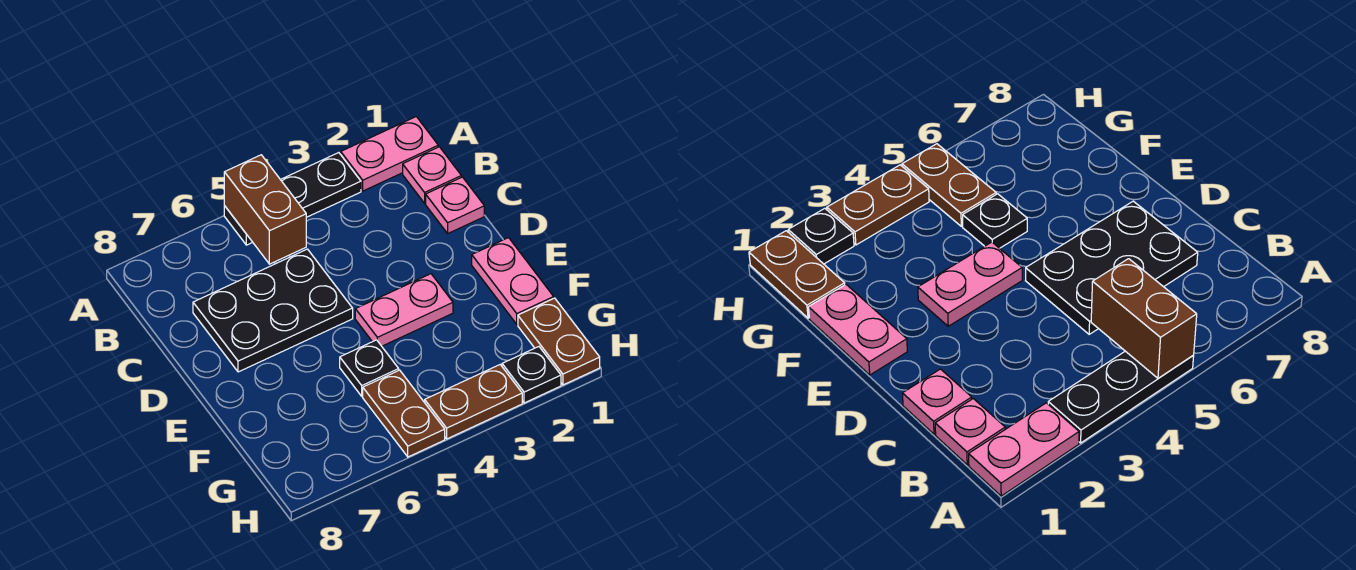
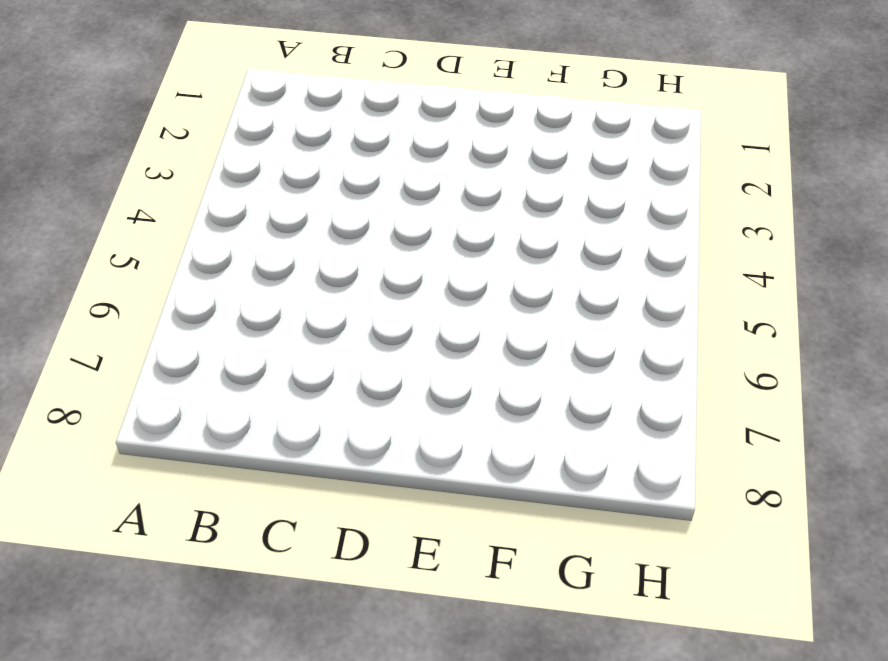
none -> pink plate A1:A2 level 1
none -> black plate A3:A5 level 1
none -> pink plate B1 level 1

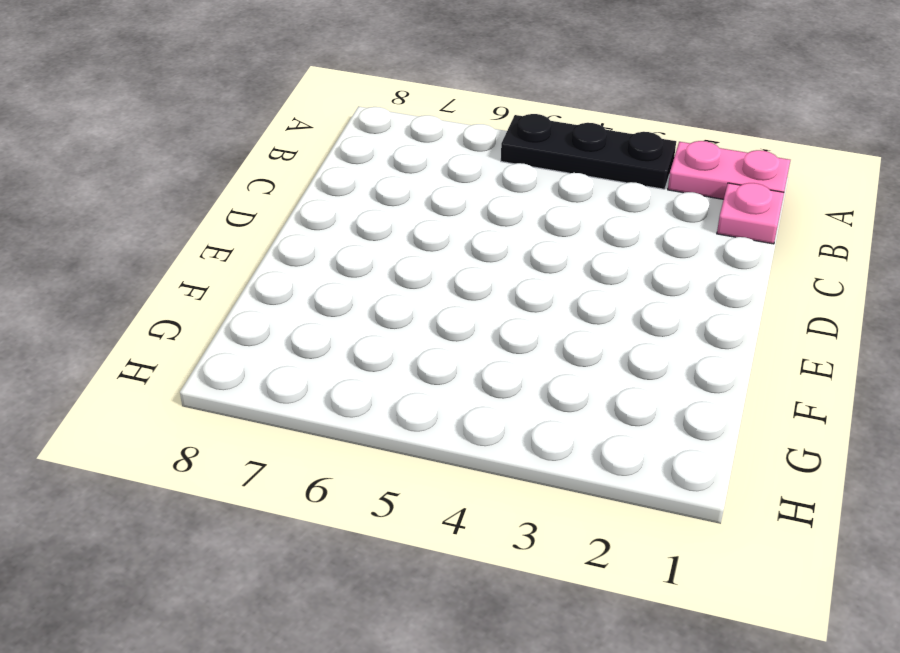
none -> pink plate C1 level 1
none -> black plate C5:D7 level 1
none -> pink plate E1:F1 level 1

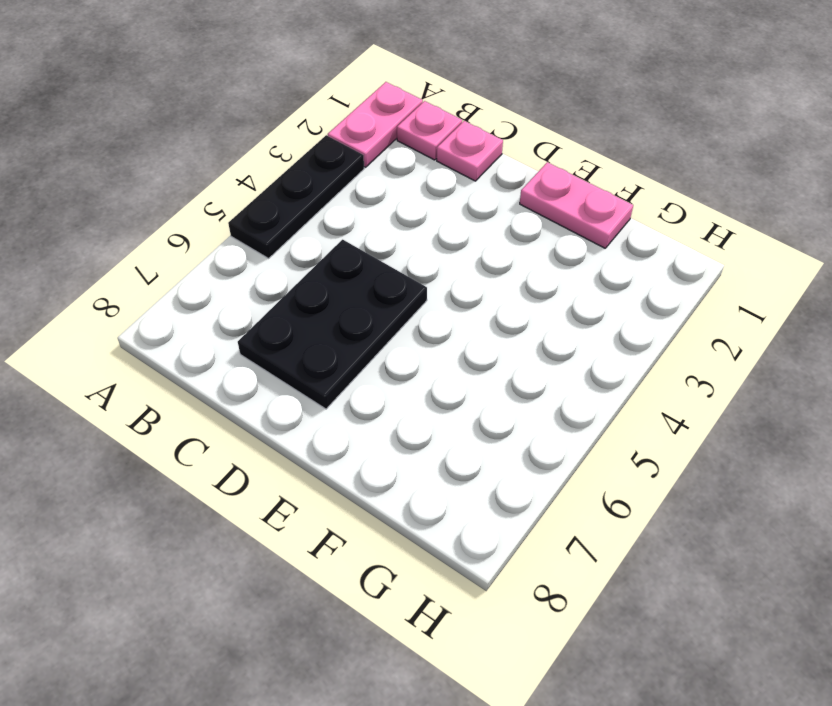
none -> pink plate E3:E4 level 1
none -> black plate F5 level 1
none -> brown plate G1:H1 level 1

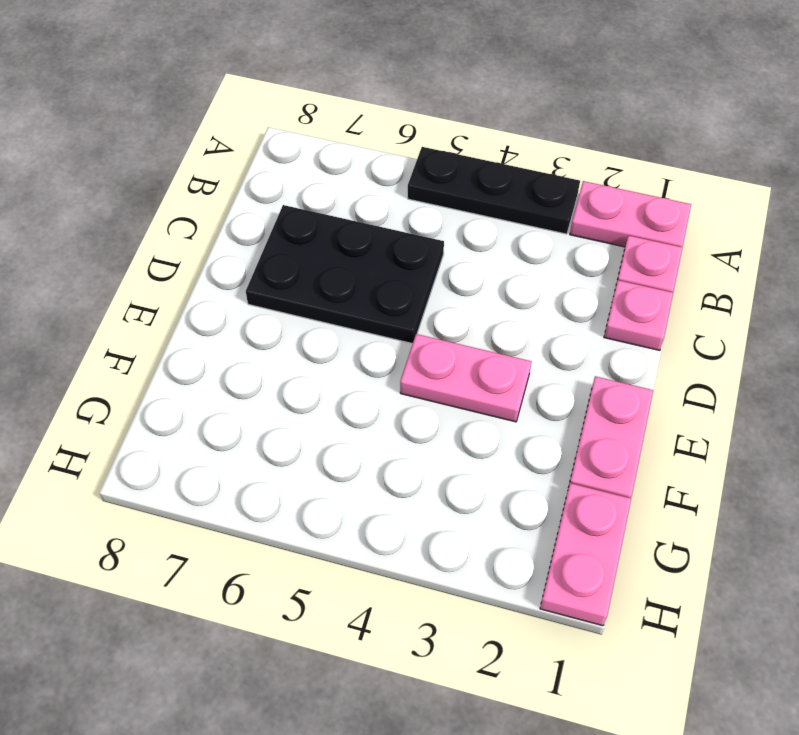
pink plate G1:H1 level 1 -> brown plate G1:H1 level 1
none -> black plate F5 level 1
none -> brown plate G5:H5 level 1
none -> black plate H2 level 1

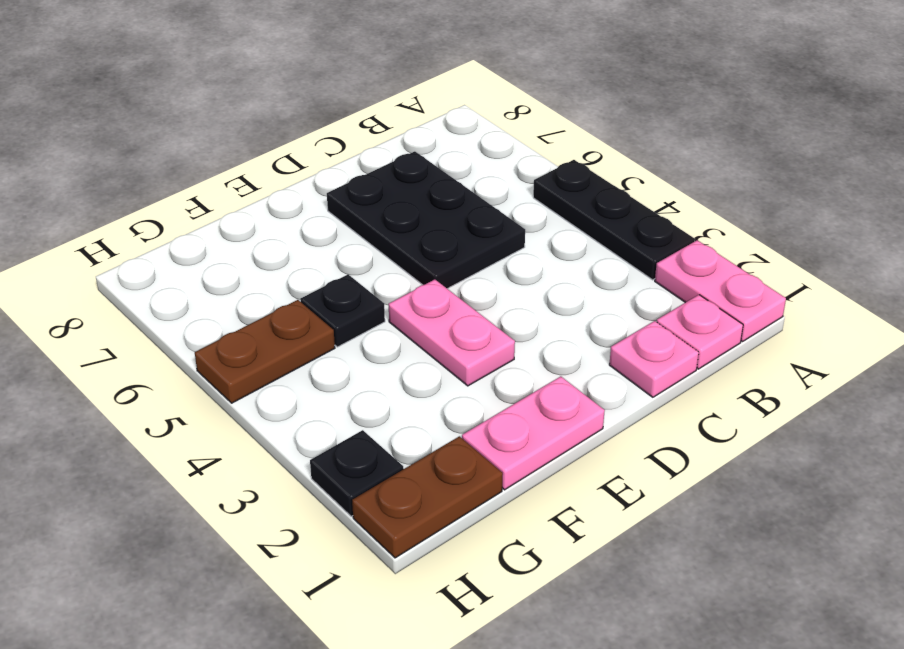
none -> brown plate H3:H4 level 1
none -> brown brick A5:B5 level 2

